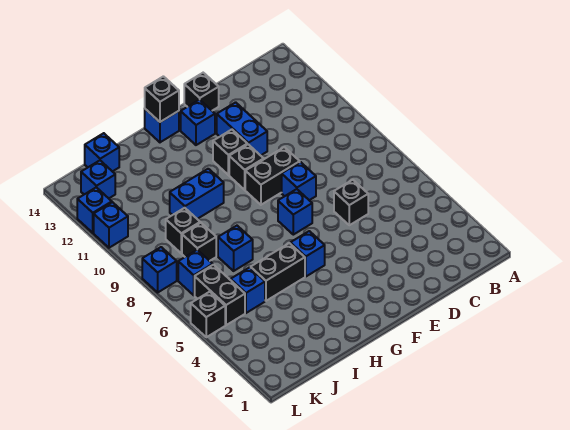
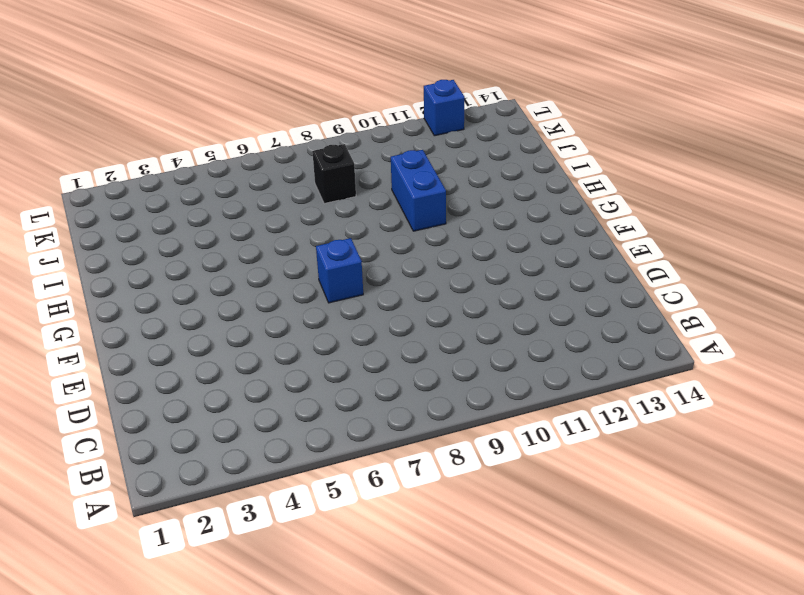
none -> black brick D6 level 1
none -> blue brick E8 level 1
none -> black brick E9:F9 level 1

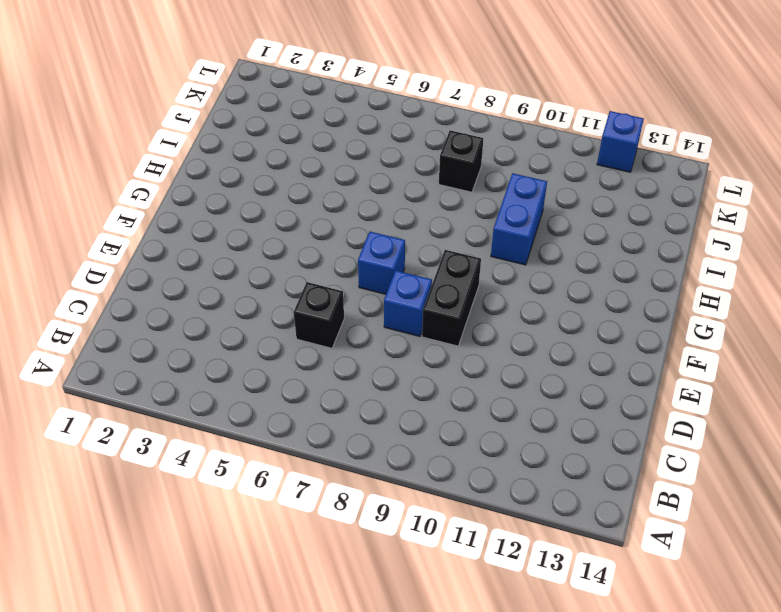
none -> blue brick E11:E12 level 1
none -> black brick E14 level 1
none -> black brick F10 level 1

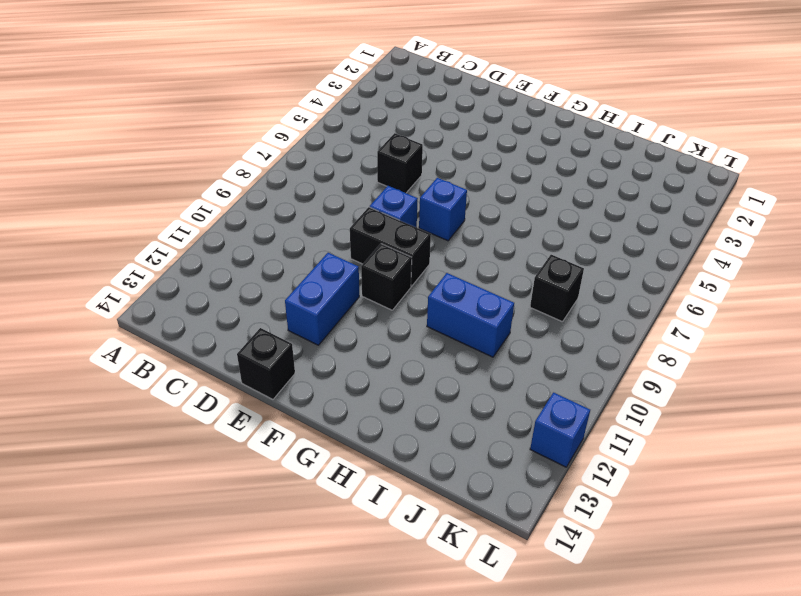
none -> black brick F11 level 1
none -> blue brick F13 level 1
none -> blue brick G5 level 1

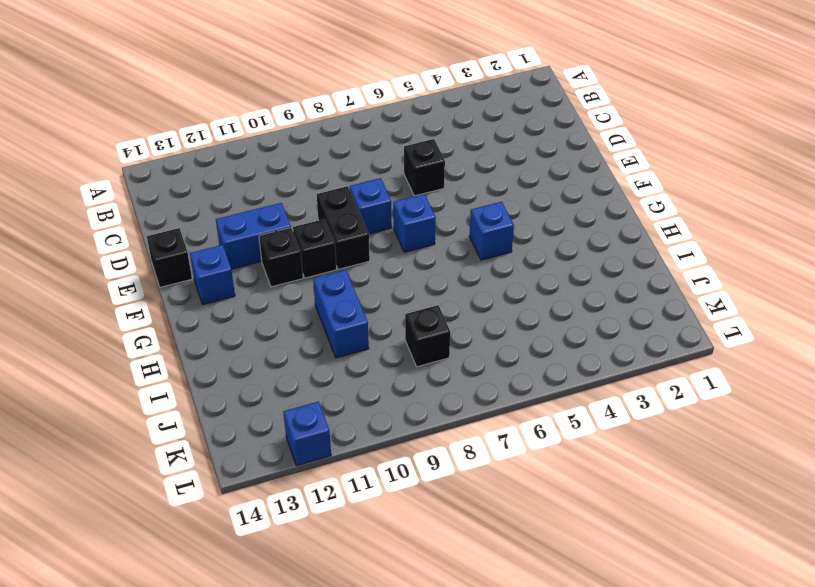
none -> blue brick G14 level 1
none -> black brick H5:I5 level 1
none -> blue brick I7 level 1

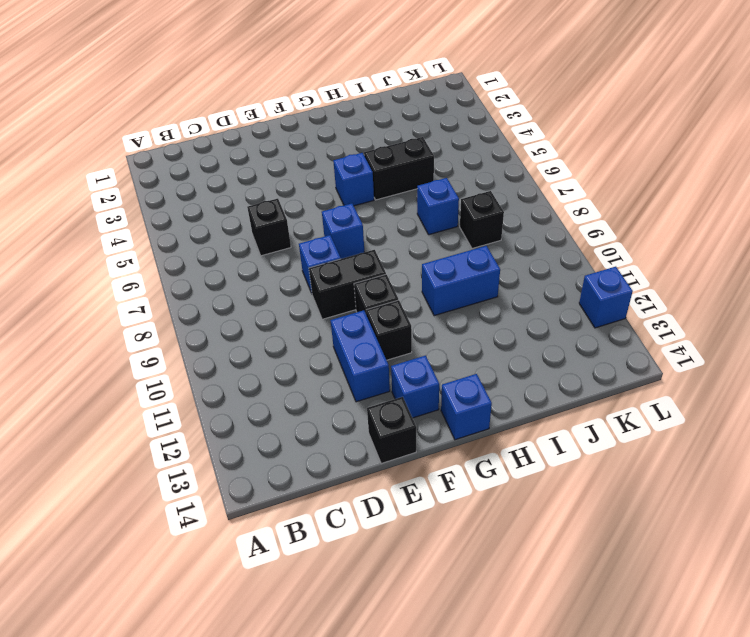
none -> blue brick J5 level 1
none -> black brick J9 level 1
none -> blue brick J14 level 1

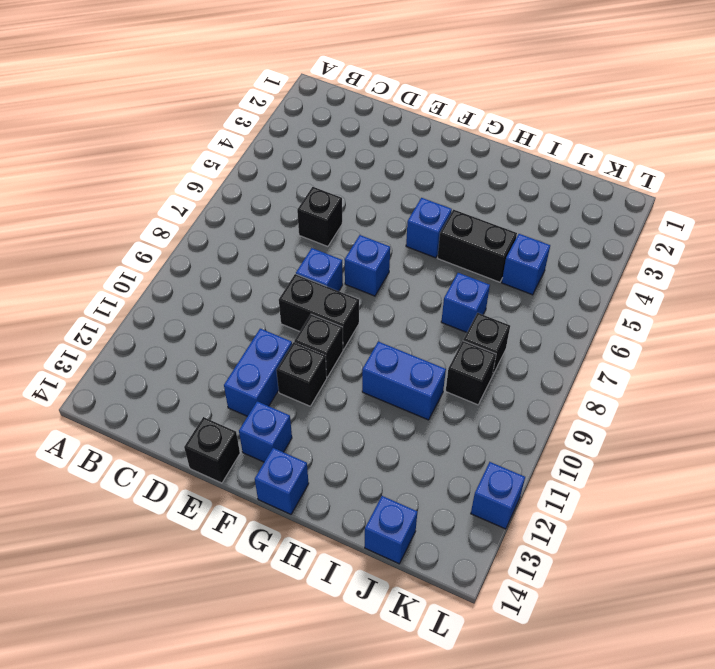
none -> black brick K5:K6 level 1
none -> blue brick K7 level 1
none -> blue brick K13 level 1

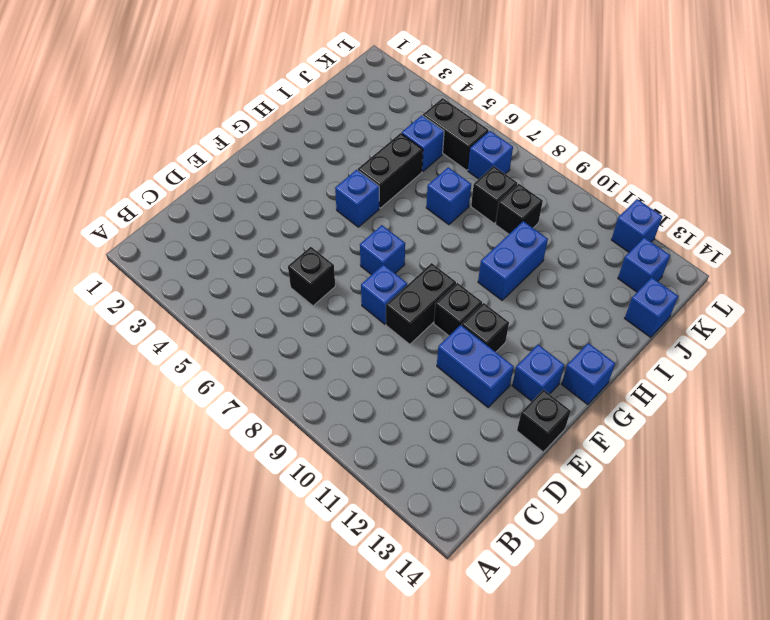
none -> black brick L5 level 1
none -> blue brick L8 level 1
none -> blue brick L11 level 1

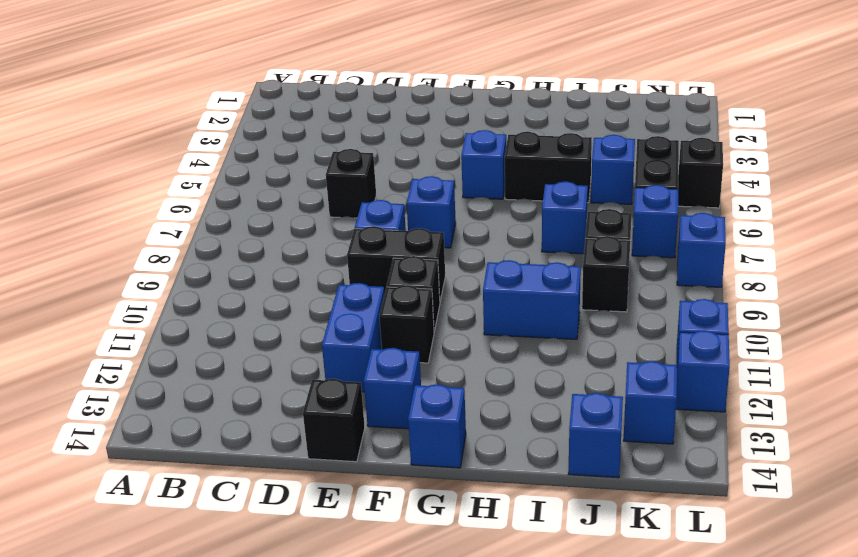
none -> black brick G14 level 2

